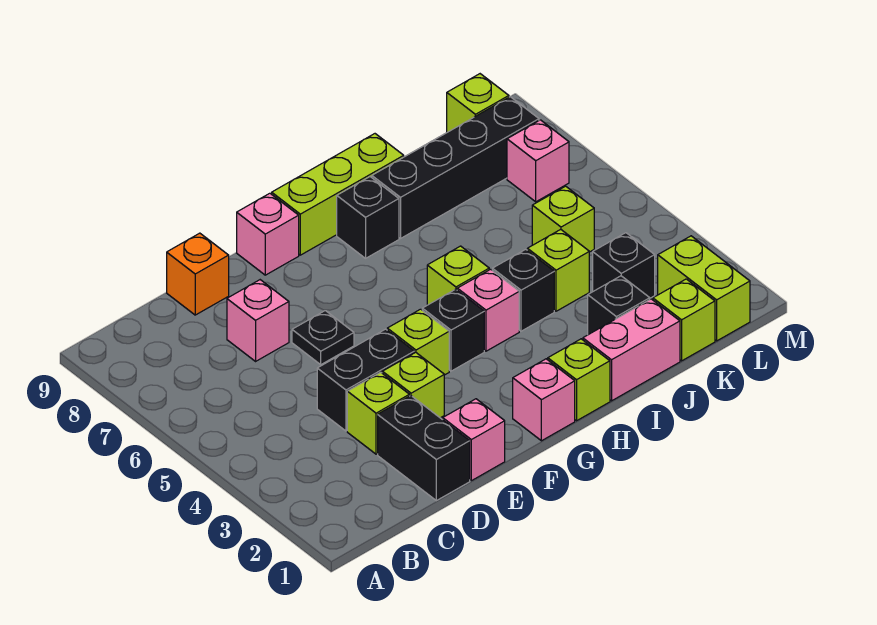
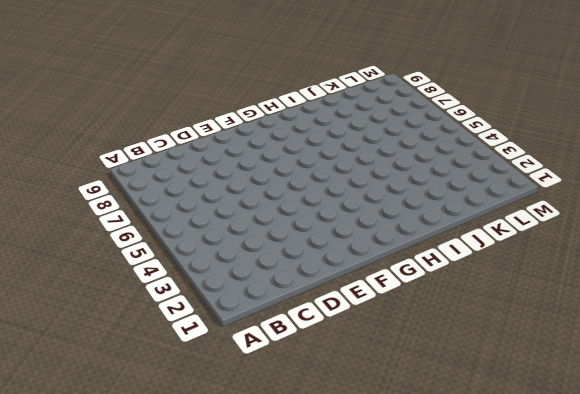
none -> black brick D1:D2 level 1
none -> lime brick D3 level 1
none -> black brick D4:E4 level 1

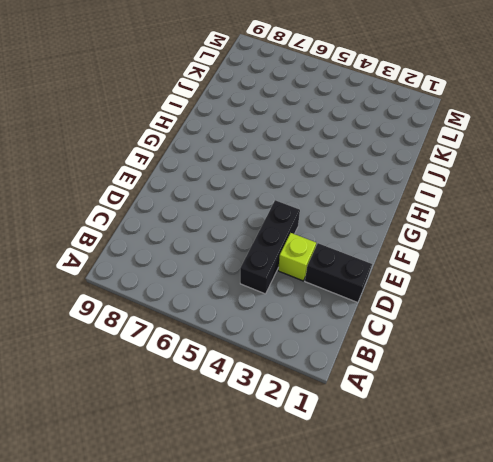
black brick C4:E4 level 1 -> black brick D4:E4 level 1
none -> pink brick D7 level 1
none -> orange brick D9 level 1
none -> pink brick E1 level 1

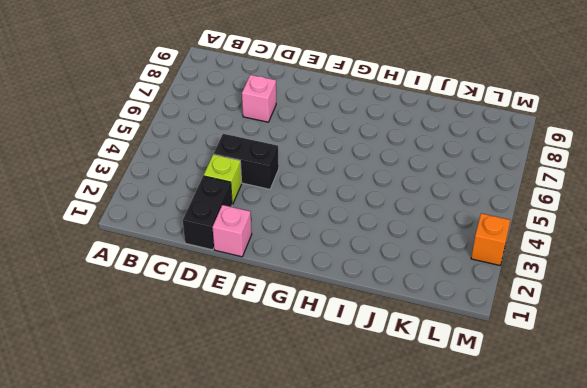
orange brick M3 level 1 -> orange brick D9 level 1
none -> lime brick E3 level 1
none -> black plate E6 level 1
none -> lime brick F4 level 1

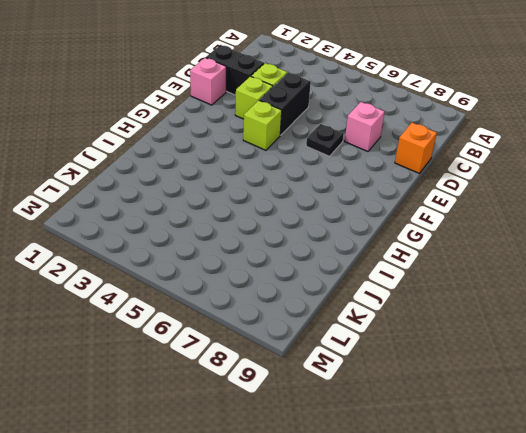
none -> pink brick F9 level 1
none -> pink brick G1 level 1
none -> black brick G4 level 1

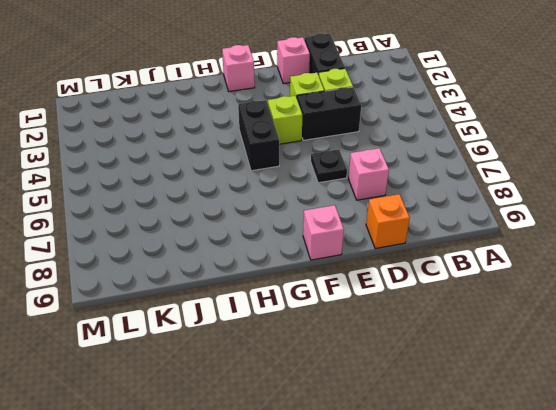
black brick G4:G5 level 1 -> black brick G4 level 1
none -> lime brick G9:I9 level 1
none -> lime brick H1 level 1
none -> pink brick H4 level 1

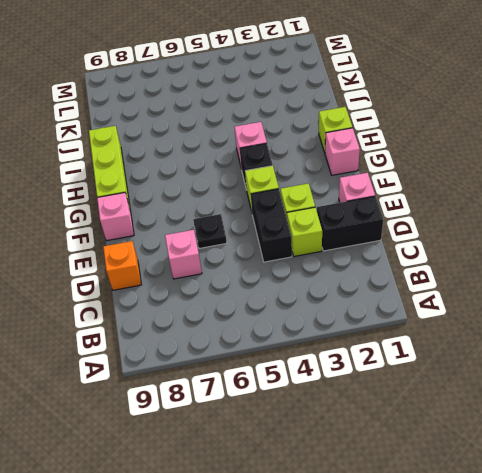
none -> lime brick H5 level 1
none -> black brick H8 level 1
none -> pink brick I1:J1 level 1

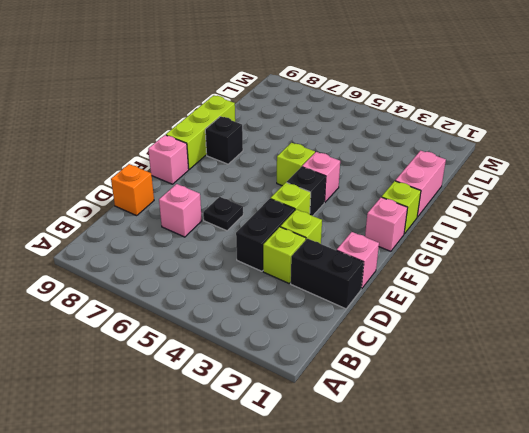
none -> black brick I4 level 1
none -> black brick I8:L8 level 1
none -> black brick J2 level 1

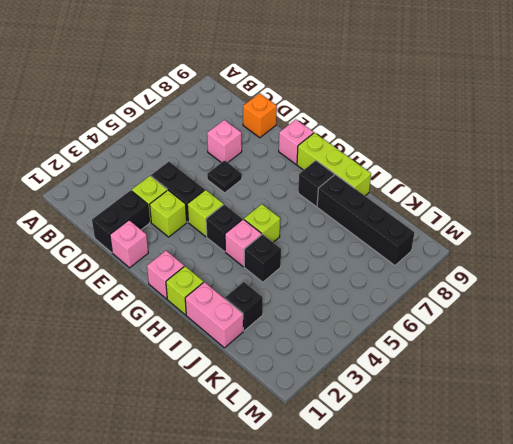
none -> lime brick J4 level 1
none -> lime brick K1 level 1
none -> black brick K3 level 1

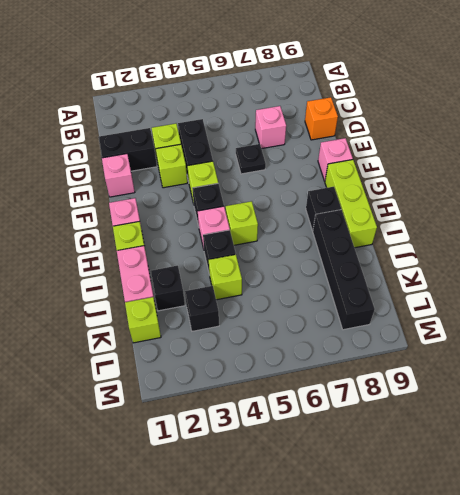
none -> lime brick K5 level 1
none -> lime brick L1:L2 level 1
none -> pink brick L7 level 1

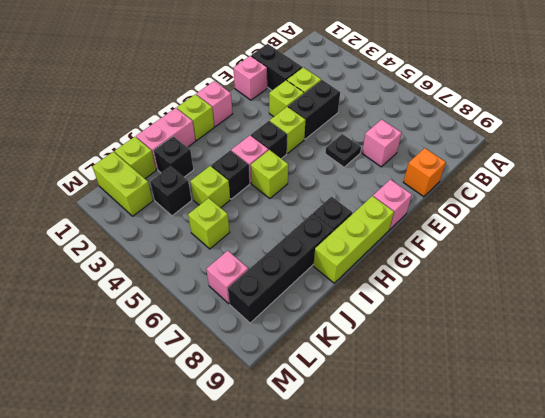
none -> lime brick L9 level 1

